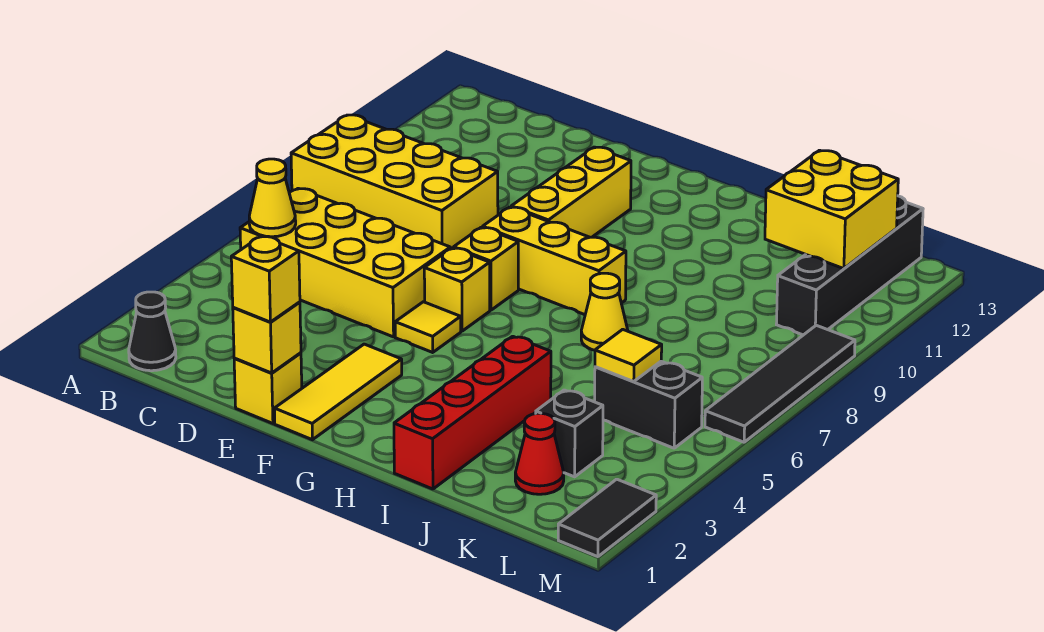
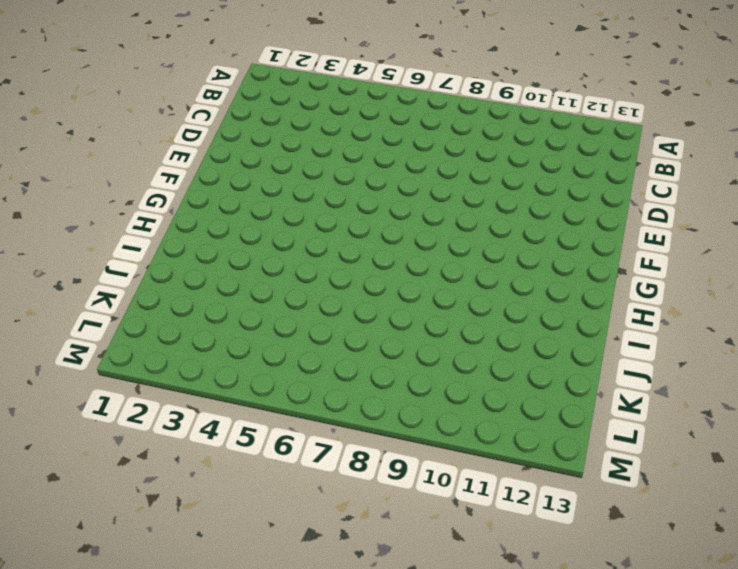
none -> yellow brick A8:D9 level 1
none -> black cone B1 level 1
none -> yellow brick B5:E6 level 1

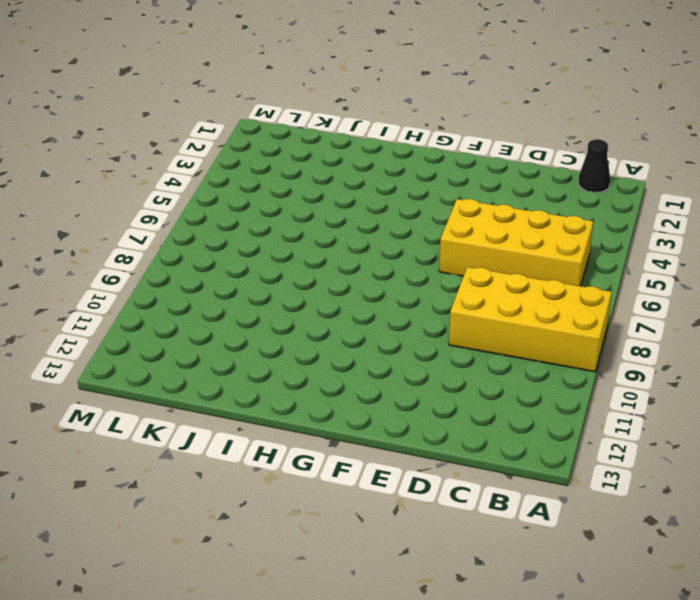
none -> yellow brick E1 level 1
none -> yellow tile F1:F3 level 1
none -> yellow tile F5 level 1

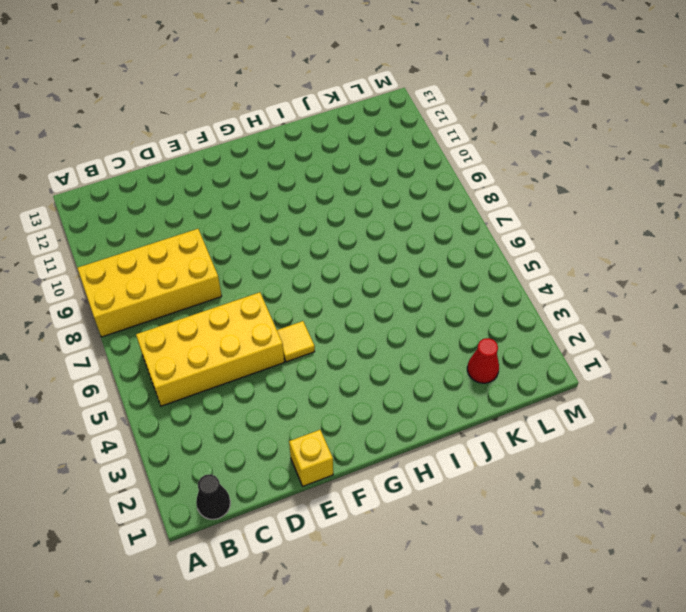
none -> yellow tile F1:F3 level 1
none -> yellow brick F6 level 1
none -> yellow brick F7 level 1

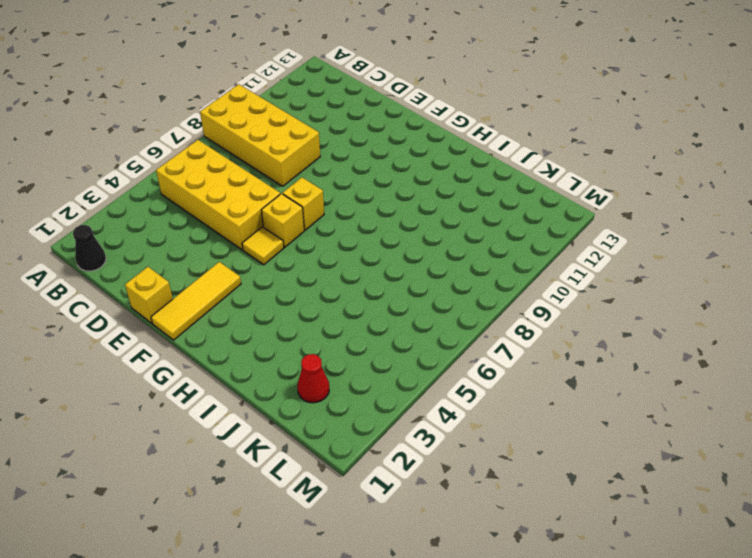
none -> yellow brick F8:H8 level 1
none -> yellow brick F9:F11 level 1
none -> red brick I1:I4 level 1

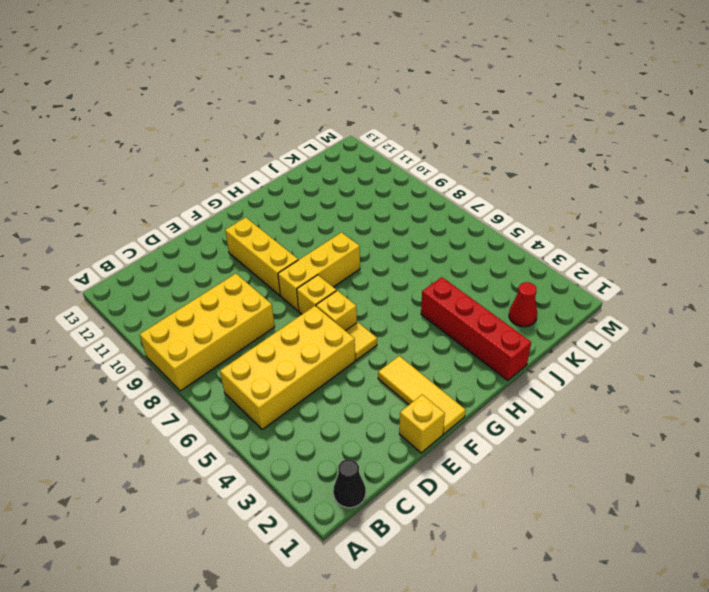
none -> yellow cone I7 level 1
none -> black brick K3 level 1
none -> black brick K5:L5 level 1

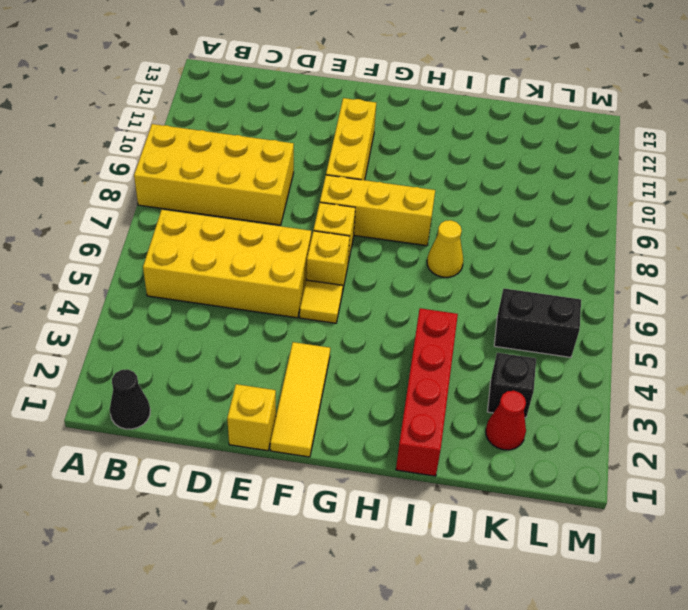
none -> black brick L10:L13 level 1
none -> black tile M1:M2 level 1
none -> black tile M6:M9 level 1

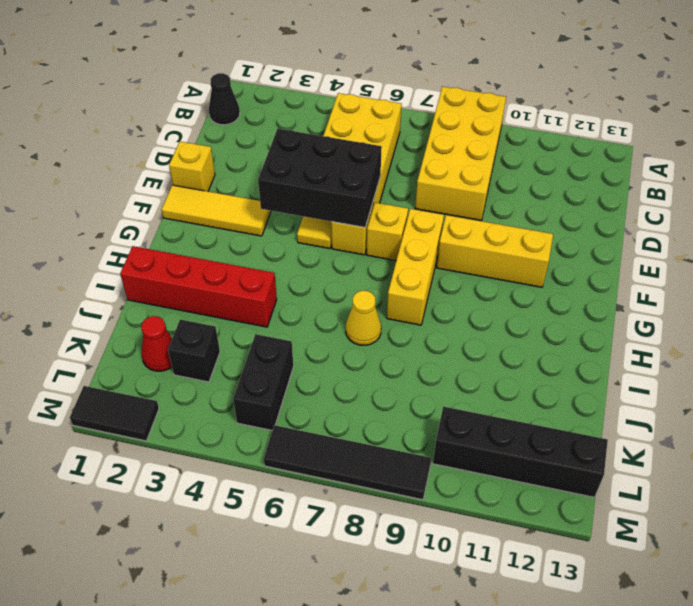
black brick E4:F6 level 2 -> none
none -> yellow cone B5 level 2
none -> yellow brick E1 level 2
none -> yellow tile K5 level 2

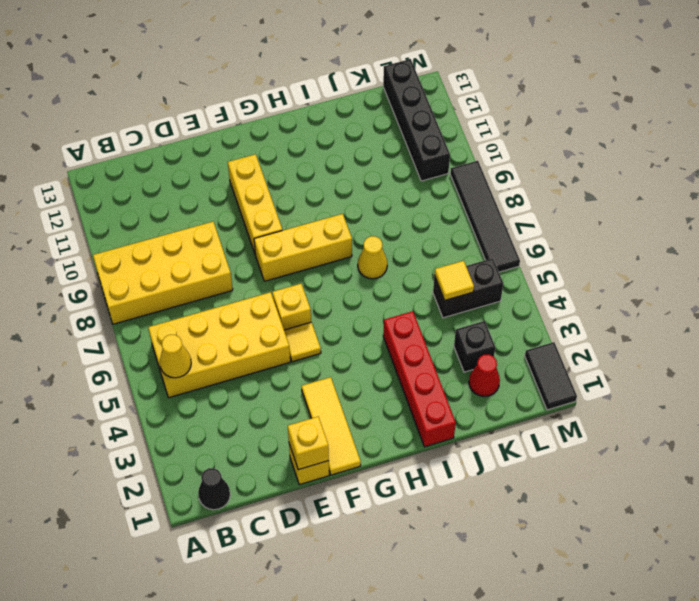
none -> yellow brick F7 level 1
none -> yellow brick K11:L12 level 2
none -> yellow brick E1 level 3

